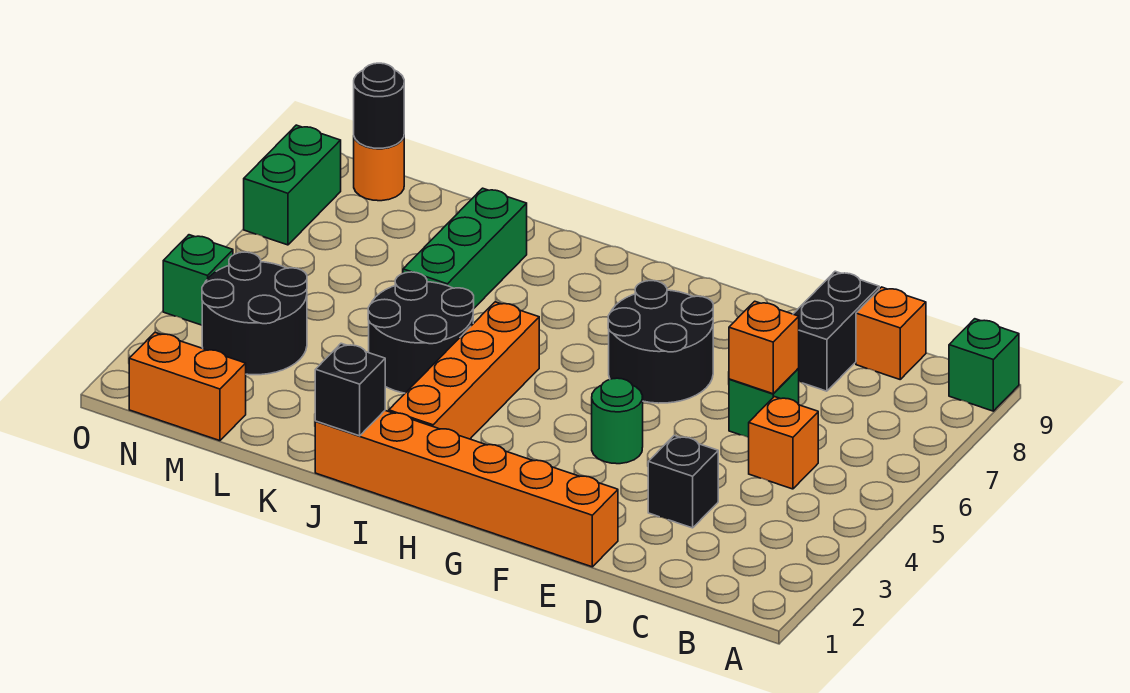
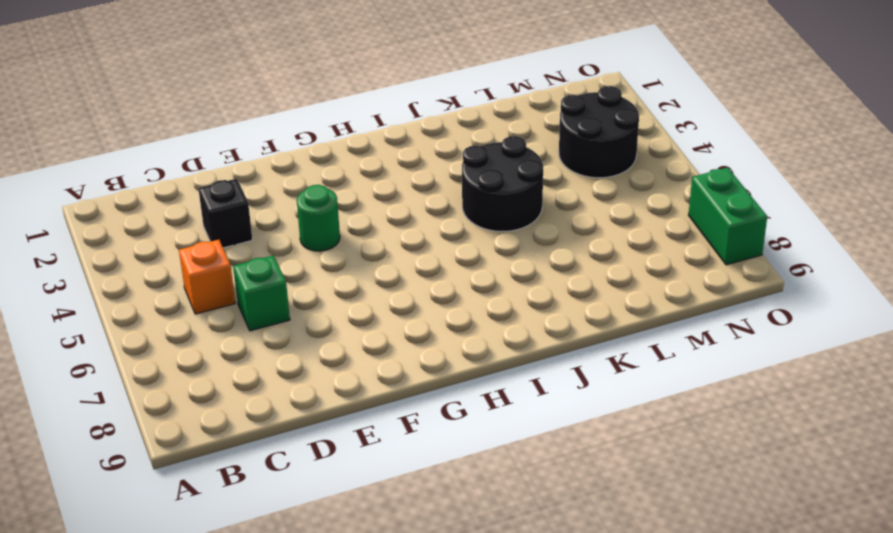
none -> green brick A9 level 1
none -> orange brick C9 level 1
none -> black brick D8:D9 level 1

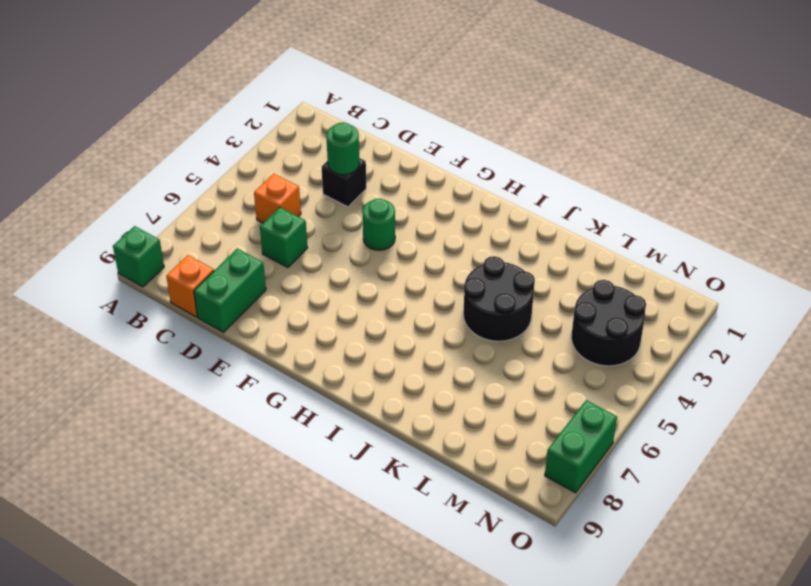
green round brick D3 level 2 -> none
green brick D8:D9 level 1 -> black brick D8:D9 level 1
none -> orange brick E1:J1 level 1
none -> black round brick F6:G7 level 1
none -> orange brick I2:I5 level 1

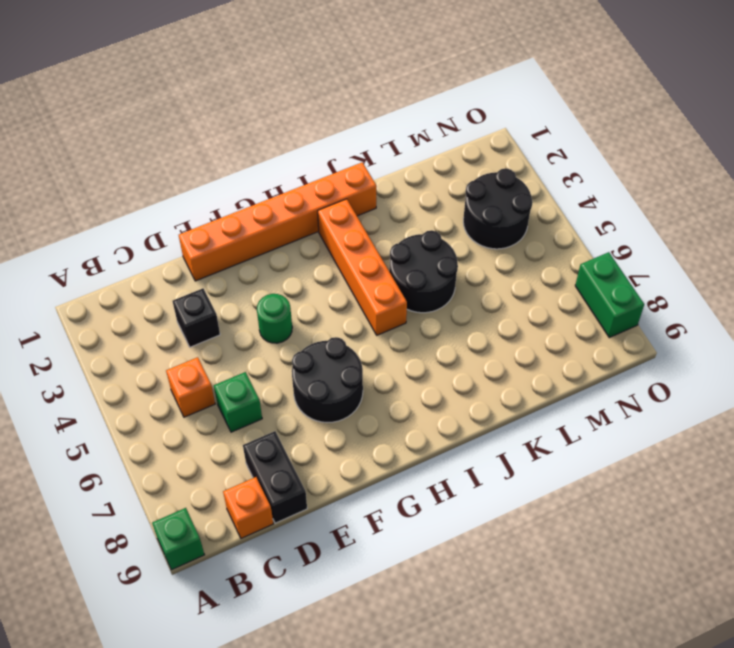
none -> green brick K6:K8 level 1
none -> orange brick M1:N1 level 1
none -> orange round brick N9 level 1

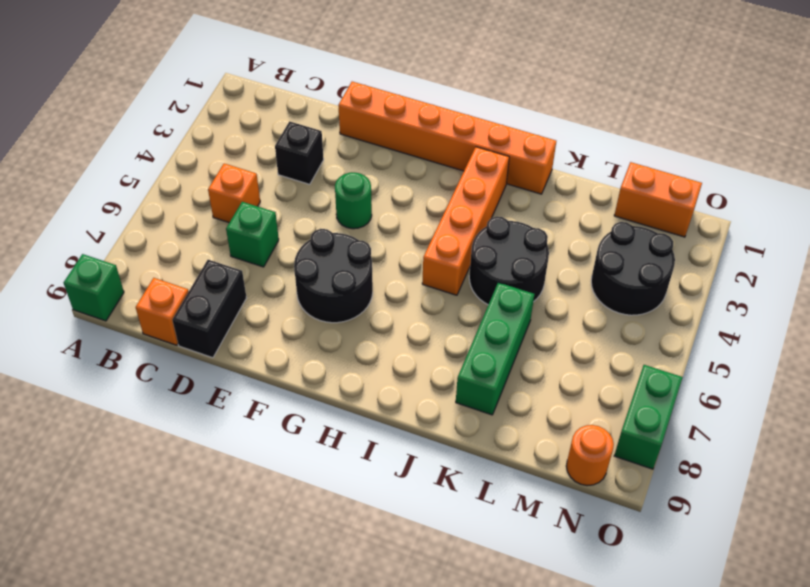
none -> green brick O4 level 1
none -> orange brick D6 level 2
none -> black brick J1 level 2

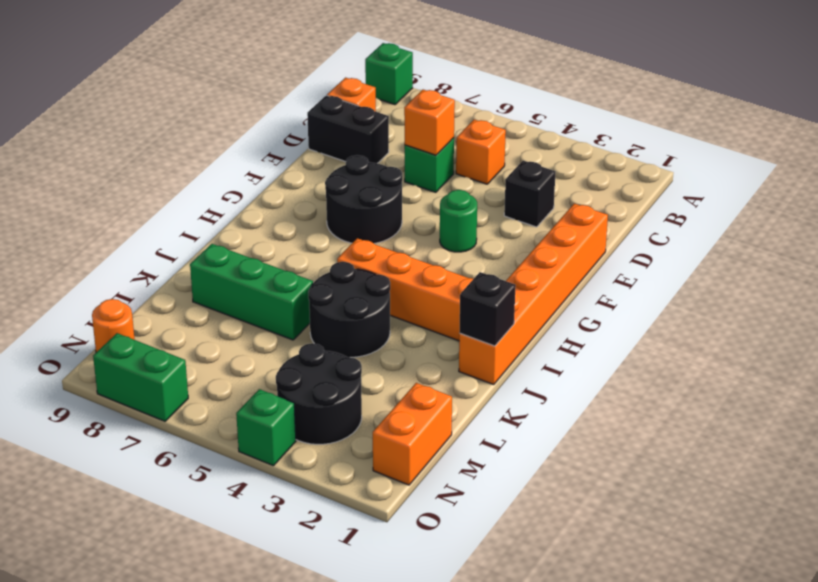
none -> black round brick N9 level 2

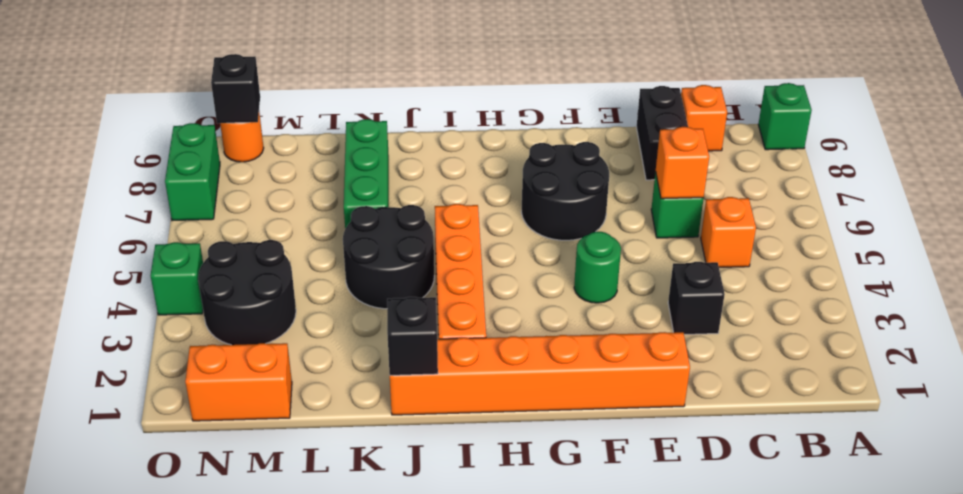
black brick N9 level 2 -> black round brick N9 level 2

